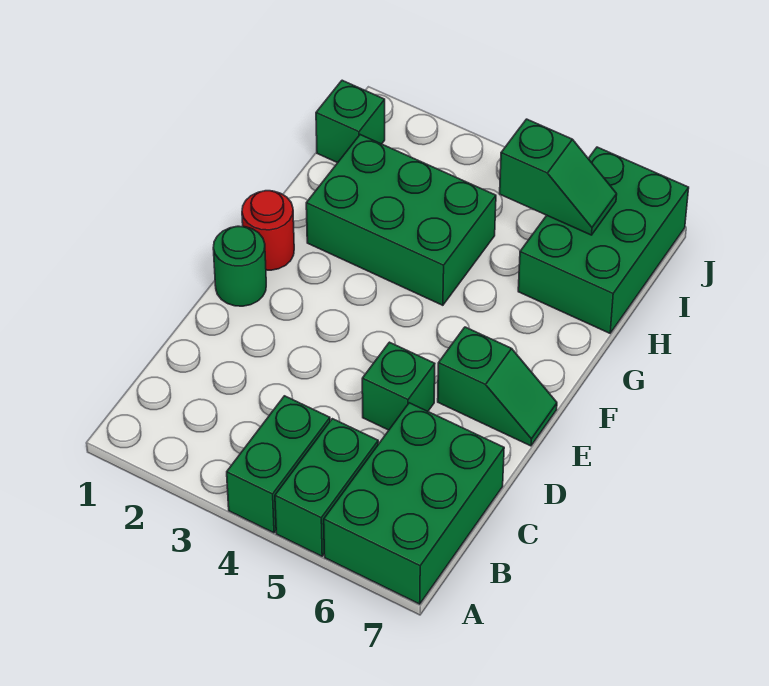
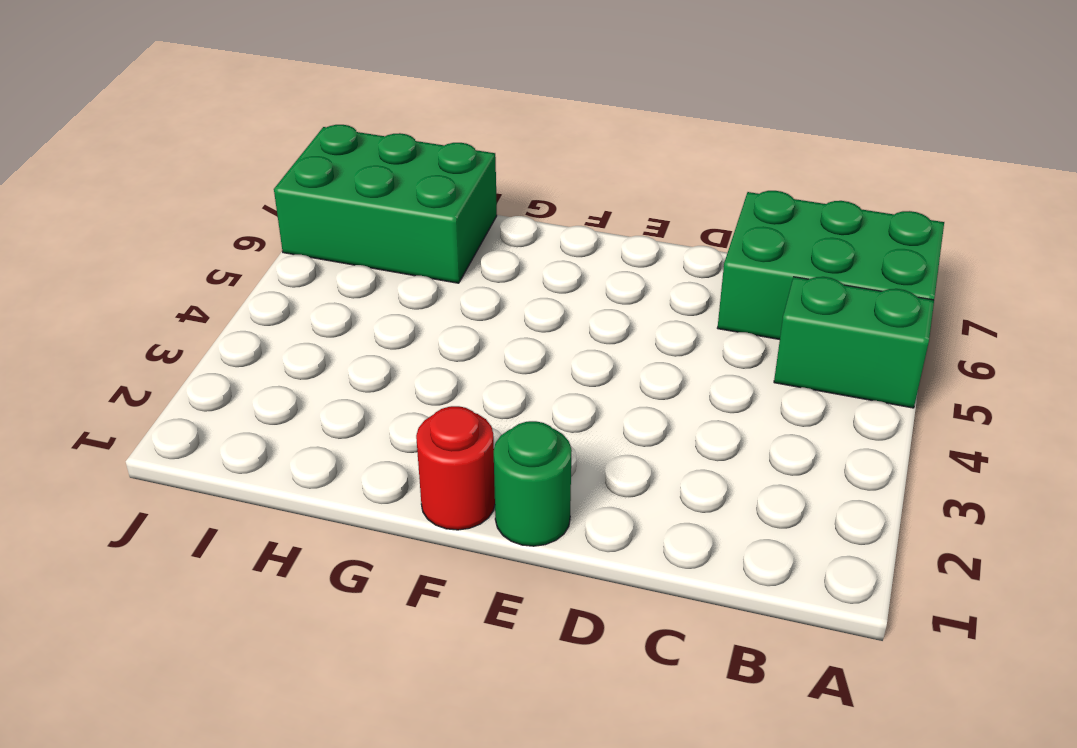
none -> green brick A4:B4 level 1
none -> green brick D5 level 1

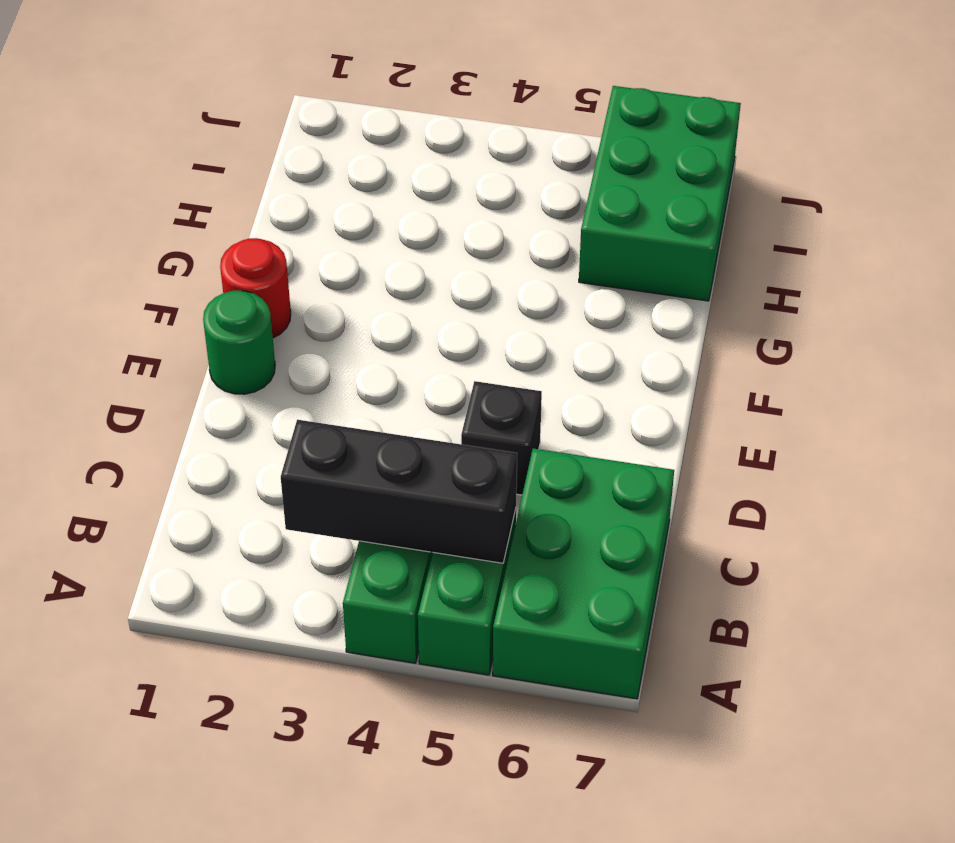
black brick B3:B5 level 2 -> none
black brick D5 level 1 -> green brick D5 level 1
none -> green slope E6:E7 level 1 top 6
none -> green brick G2:H4 level 1

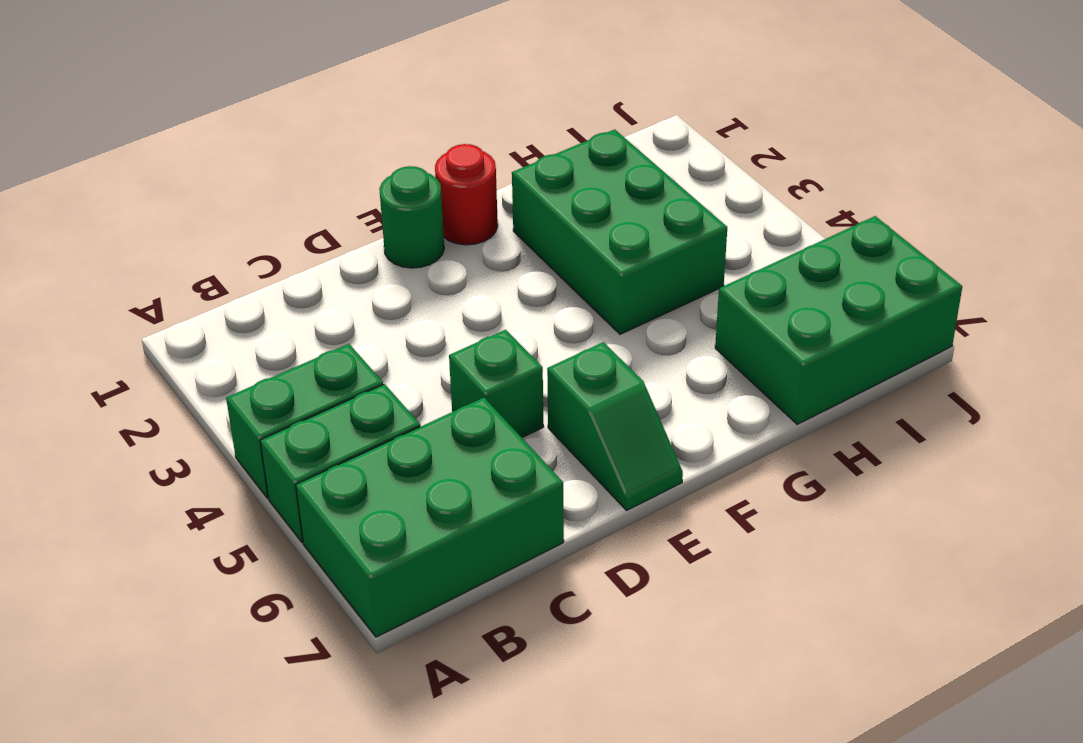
none -> green brick I1 level 1
none -> green slope I5:I6 level 2 top 5

